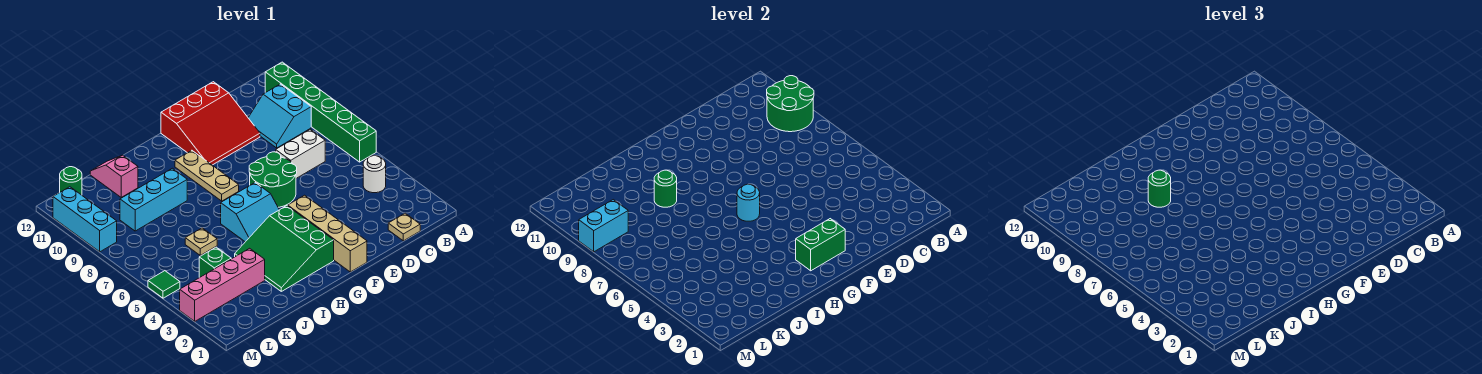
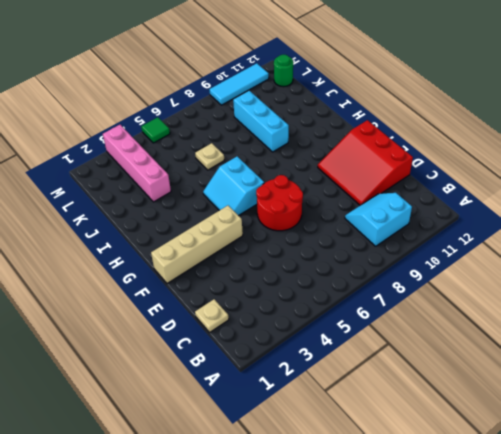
red round brick E6:F7 level 1 -> green round brick E6:F7 level 1
cyan tile M9:M11 level 1 -> cyan brick M9:M11 level 1
none -> green brick A6:A11 level 1
none -> white round brick B4 level 1
none -> white brick C7:D7 level 1

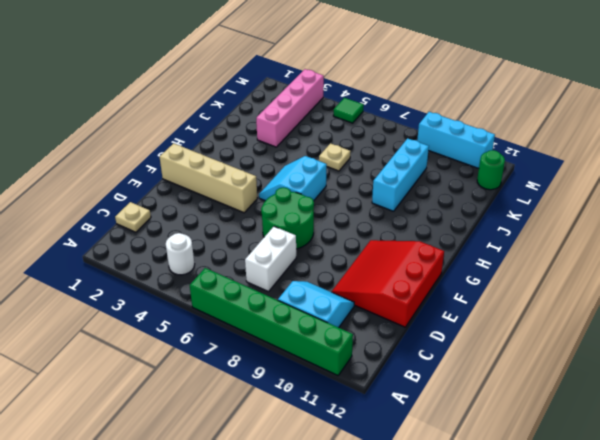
none -> green slope G2:I4 level 1 top G
none -> tan plate G8:G10 level 1
none -> pink slope J11:J12 level 1 top 11

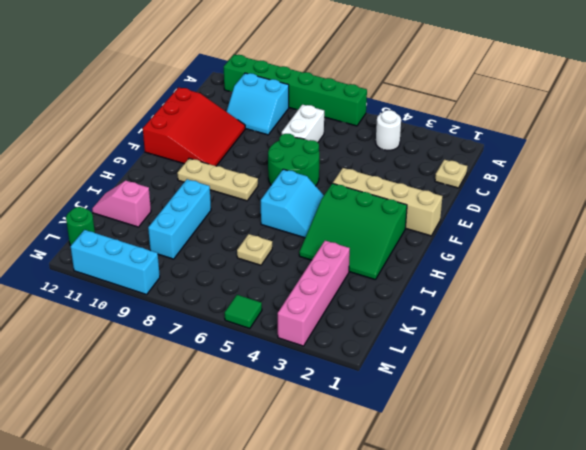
none -> green brick K4 level 1
none -> green round brick A9:B10 level 2
none -> green brick F2:G2 level 2

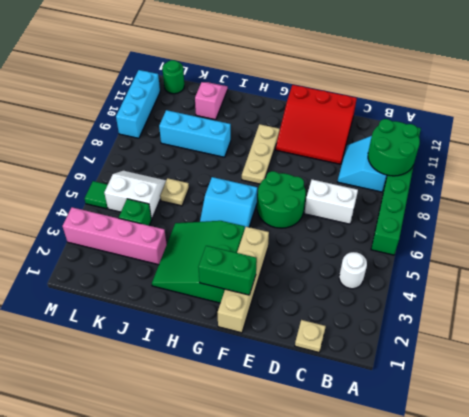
white slope K5:L6 level 1 top 5 -> none
none -> cyan round brick G6 level 2
none -> green round brick I9 level 2
none -> cyan brick L9:M9 level 2

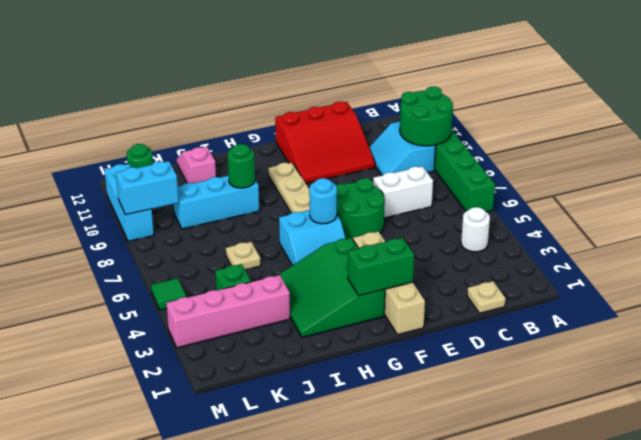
none -> green round brick I9 level 3

